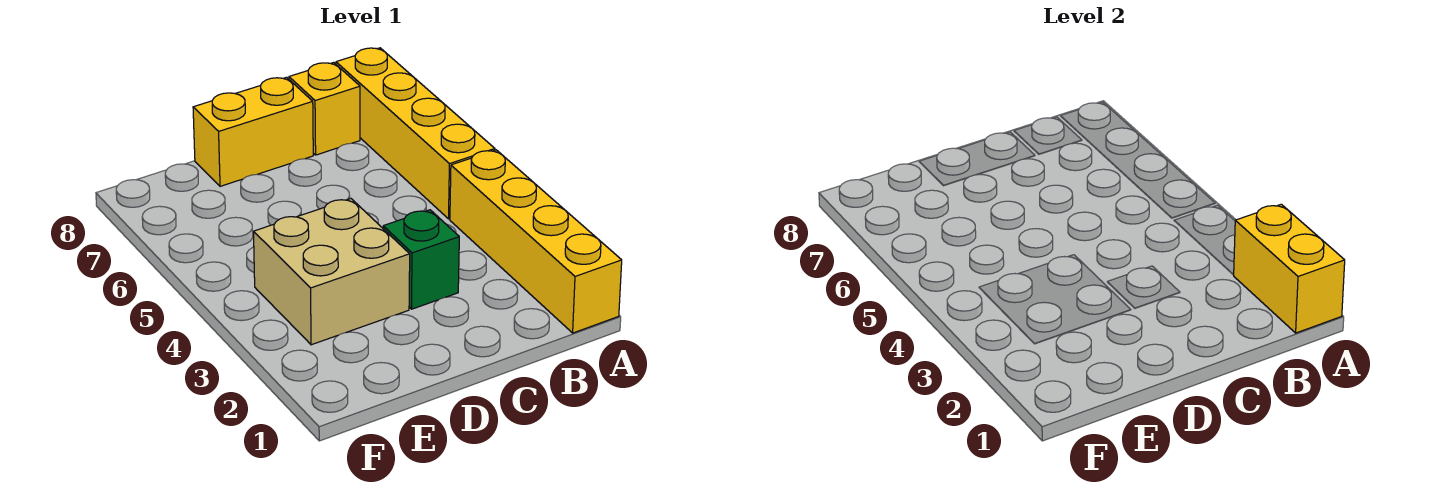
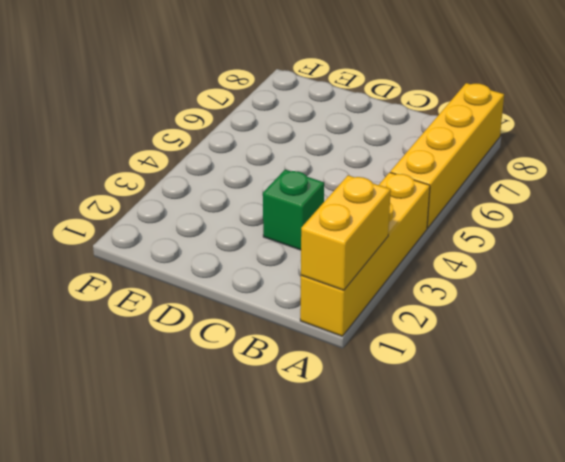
none -> yellow brick B8 level 1
none -> yellow brick C8:D8 level 1

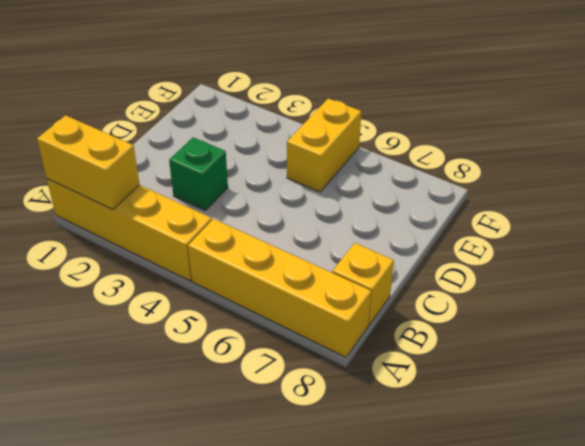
yellow brick E5:F5 level 1 -> yellow brick C8:D8 level 1
none -> tan brick D3:E4 level 1

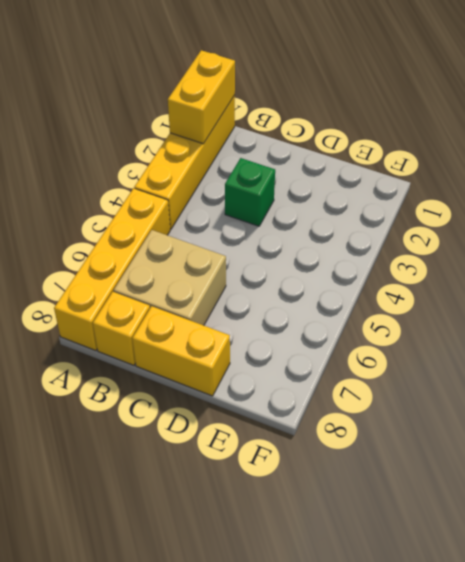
tan brick B6:C7 level 1 -> tan brick D3:E4 level 1

